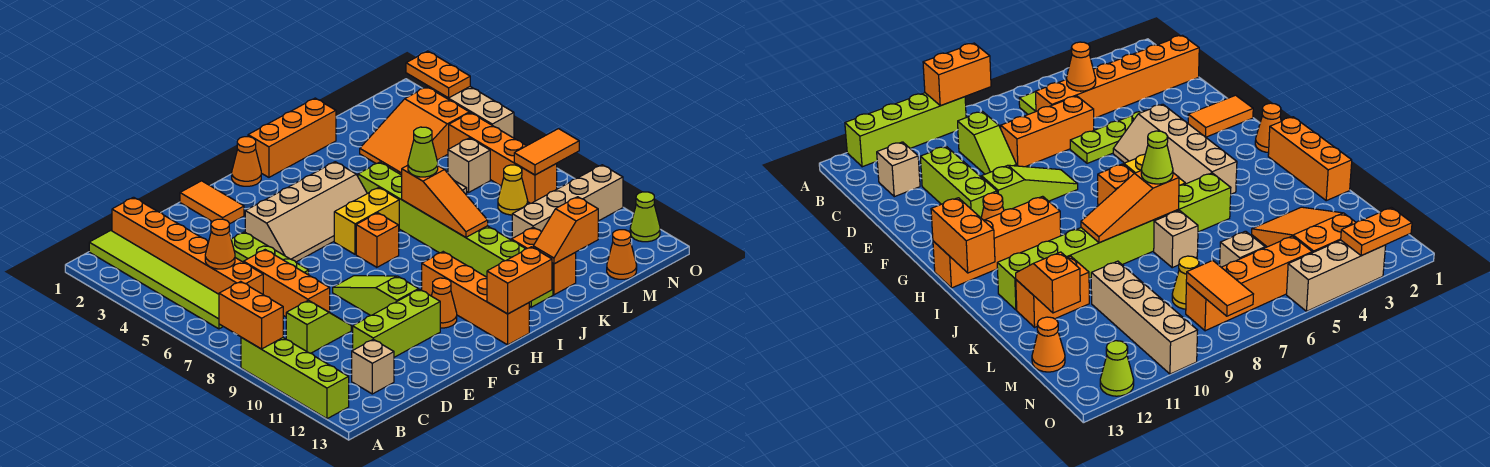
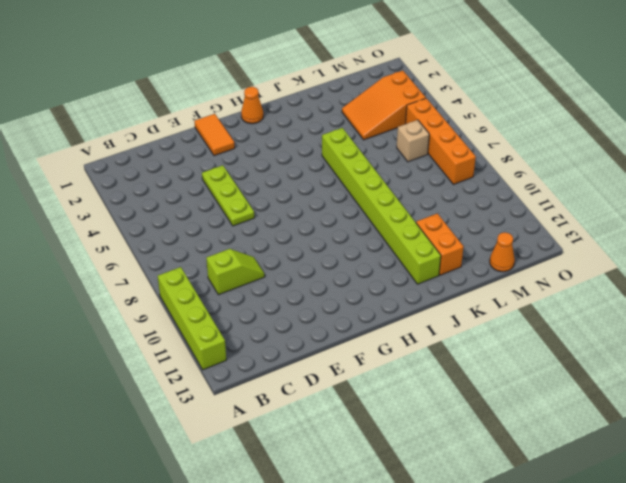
none -> lime tile B1:B6 level 1
none -> orange brick C1:C6 level 1
none -> tan brick C12 level 1
none -> orange brick D6:D8 level 1

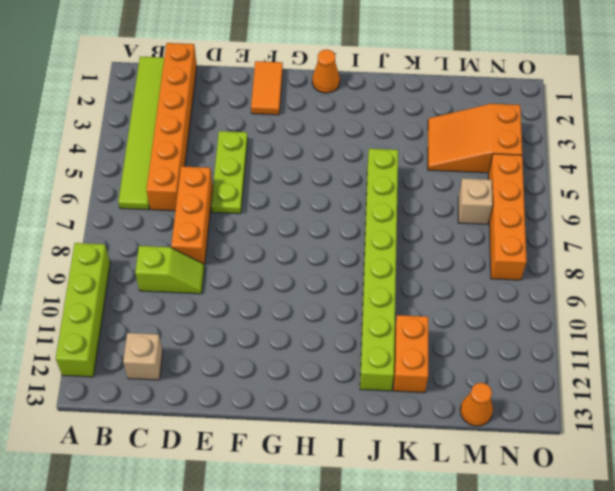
none -> lime brick D11:F11 level 1
none -> tan slope F4:I5 level 1 top 4
none -> lime slope F8:F10 level 1 top 10
none -> orange cone G11 level 1

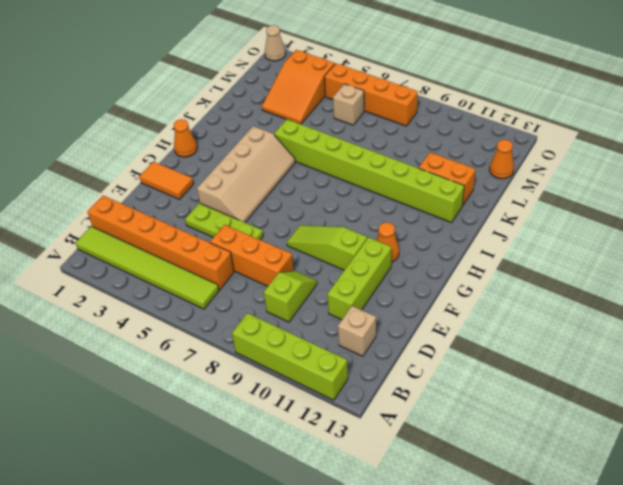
tan cone O1 level 1 -> none
none -> yellow brick H6:I6 level 1
none -> orange brick H7 level 1
none -> orange brick H10:H13 level 1
none -> orange brick I1:K1 level 1

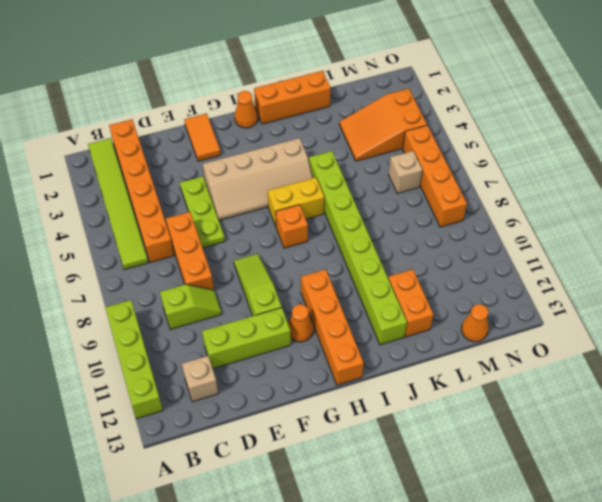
none -> tan brick K7 level 1
none -> tan brick L10:O10 level 1
none -> yellow cone M8 level 1
none -> tan brick O3:O5 level 1

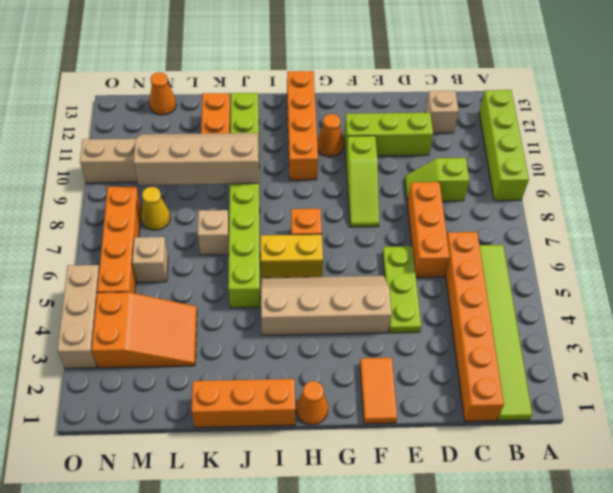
tan slope J9:M10 level 2 top 9 -> orange slope J7:J9 level 2 top 7
none -> lime cone O12 level 1
none -> orange brick A8:A9 level 2
none -> orange cone C5 level 2
none -> orange brick H13:I13 level 2

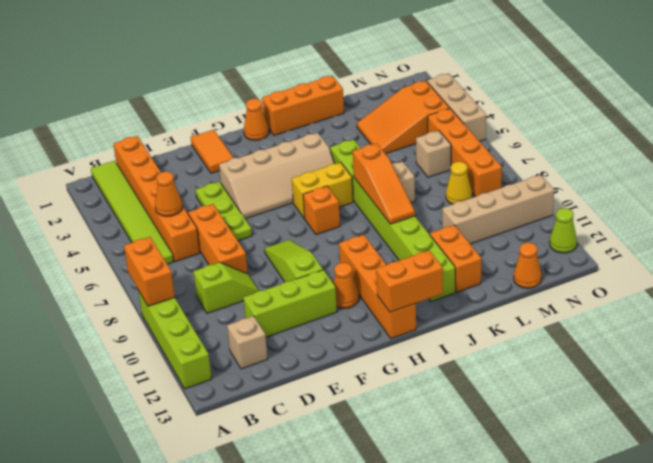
none -> orange slope K12:L12 level 2 top L
none -> orange tile N8:O8 level 2
none -> orange plate O2:O3 level 2
none -> lime cone J7 level 3

